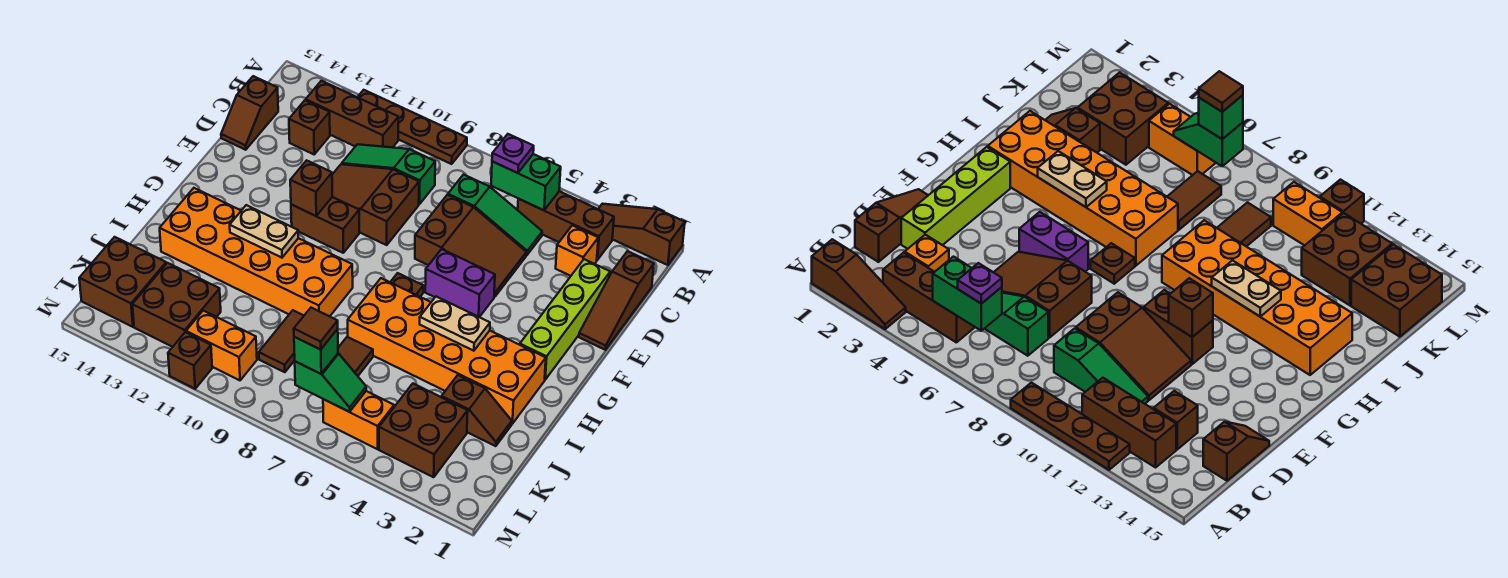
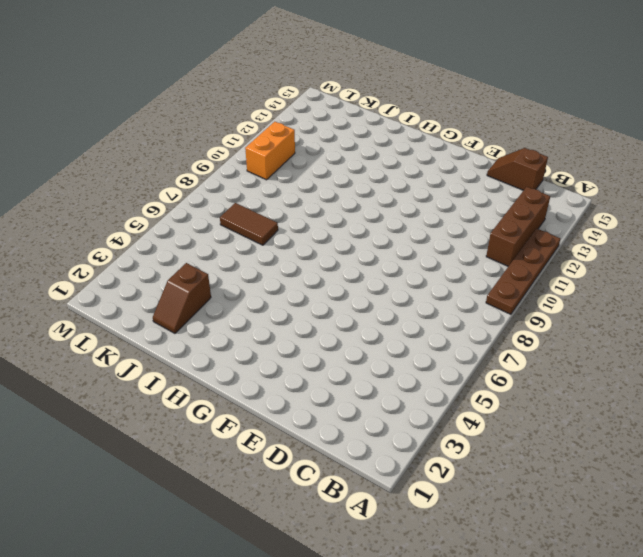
none -> brown slope A1:A3 level 1 top 1
none -> brown brick B3:B5 level 1
none -> brown slope C1:E1 level 1 top C
none -> orange brick C3 level 1

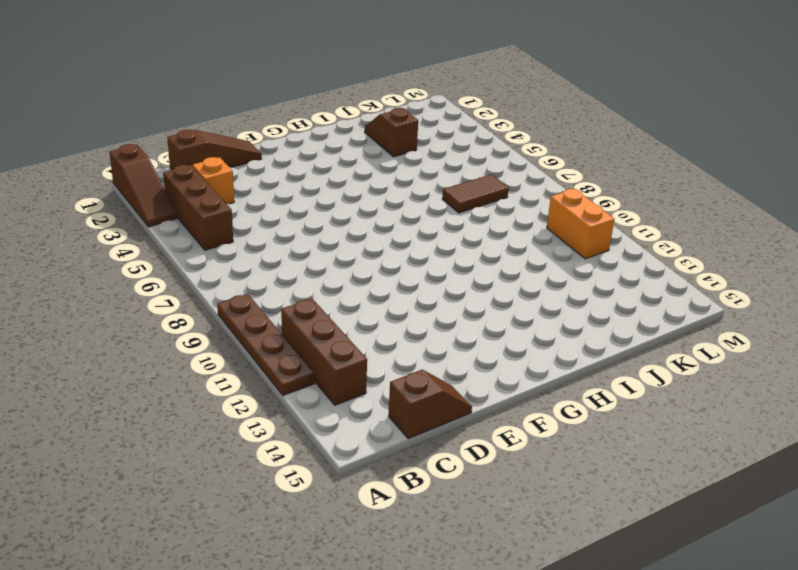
none -> green slope C5:C7 level 1 top 7
none -> green slope C9:C11 level 1 top 9
none -> brown brick C13 level 1
none -> lime brick D2:G2 level 1

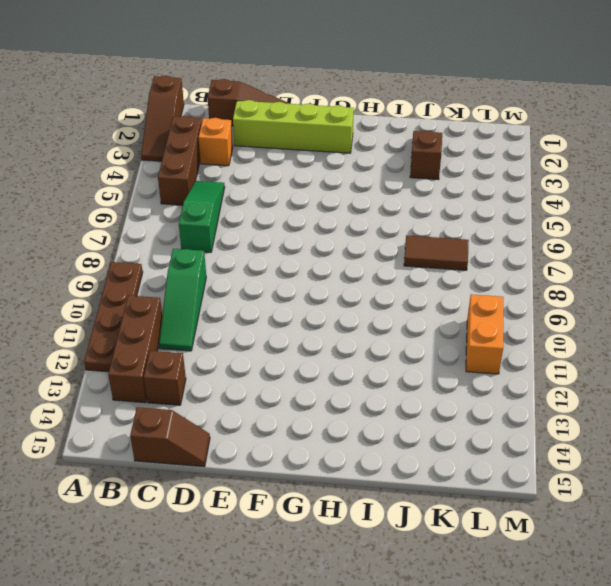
none -> brown slope D5:E7 level 1 top 7
none -> brown slope D9:E11 level 1 top 9
none -> purple brick F5:F6 level 1
none -> brown brick F10:F11 level 1

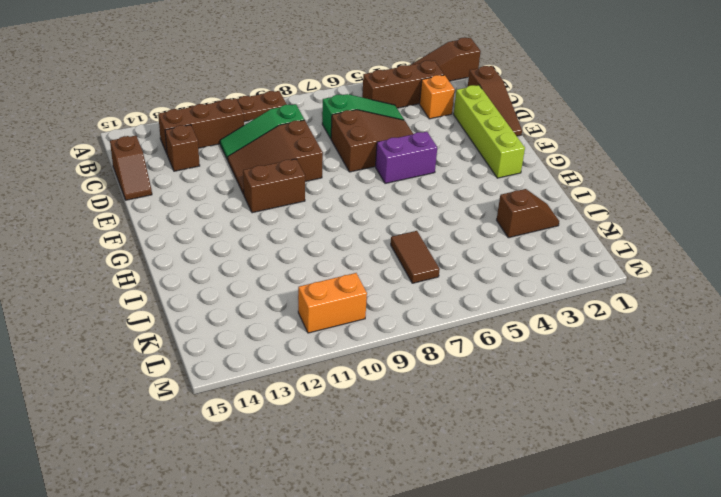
none -> brown plate G7 level 1
none -> orange brick H2:I7 level 1
none -> orange brick H9:I14 level 1
none -> brown tile J9:K9 level 1

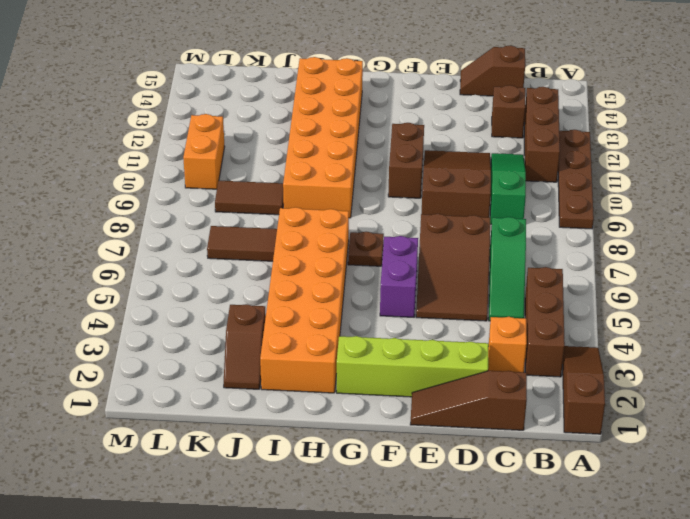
none -> brown brick K3:L4 level 1
none -> brown brick K12:L13 level 1
none -> brown brick K14:L15 level 1
none -> orange brick L5:L6 level 1

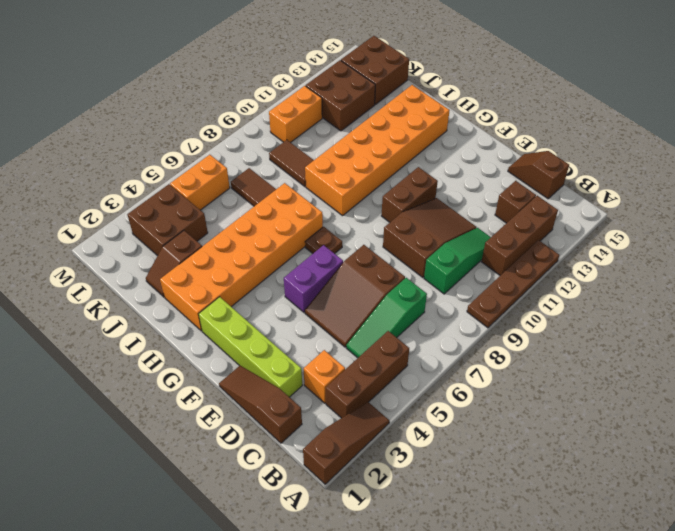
none -> brown brick M11 level 1
none -> green brick B5:B6 level 2
none -> brown brick F11 level 2
none -> tan plate H4:H5 level 2

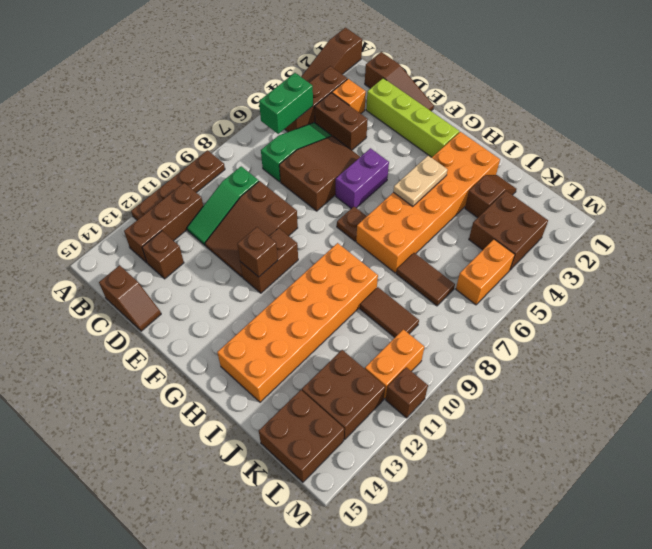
brown brick C4:D4 level 1 -> none
none -> tan plate H11:H12 level 2
none -> green slope L6:L7 level 2 top 7
none -> purple plate B6 level 3
none -> green brick L7 level 3

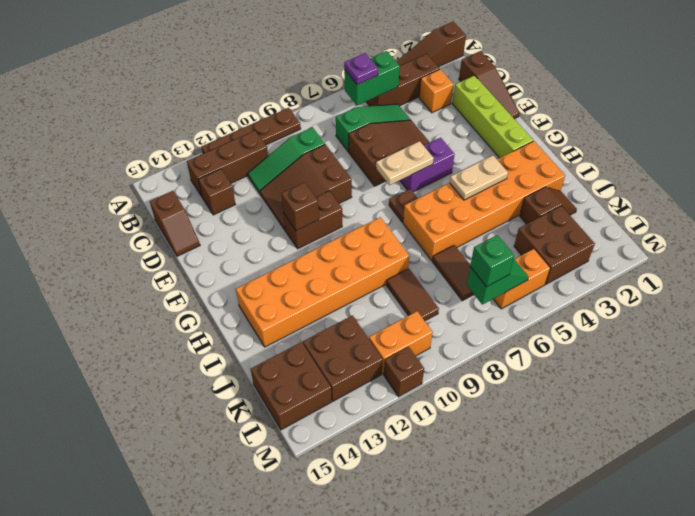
tan plate F6:F7 level 2 -> tan plate H11:H12 level 2
none -> brown tile L7 level 4

